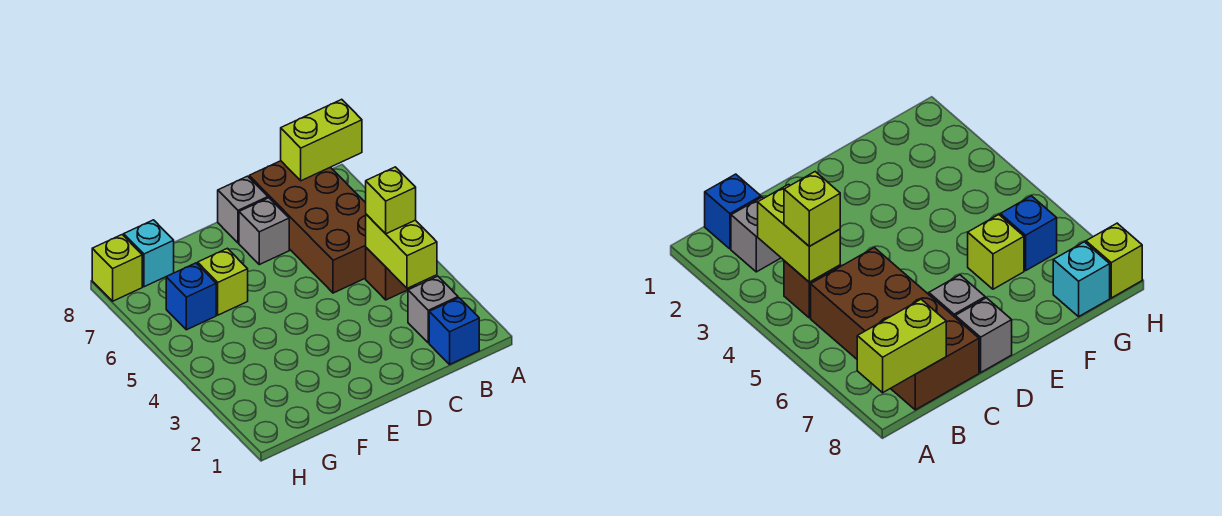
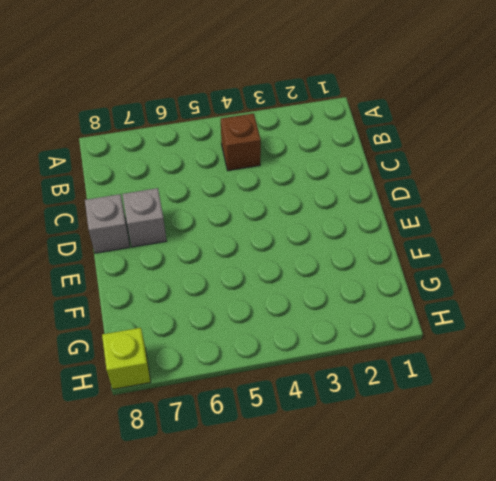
none -> blue brick B1 level 1
none -> grey brick B2 level 1
none -> brown brick B5:C8 level 1

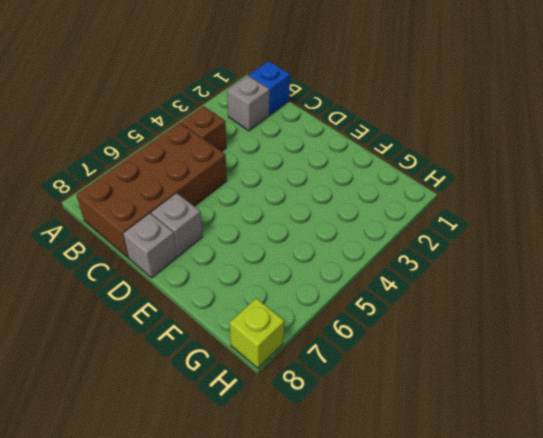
none -> lime brick F6 level 1
none -> blue brick G6 level 1
none -> cyan brick G8 level 1

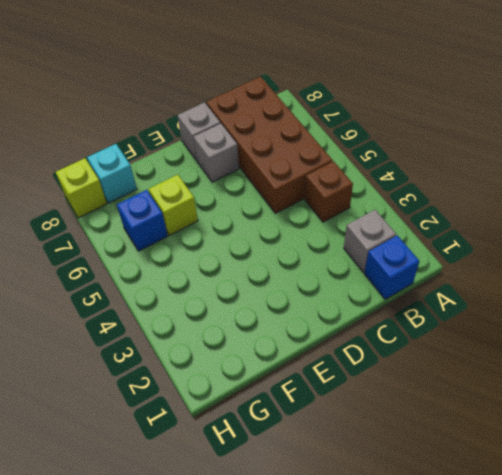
none -> lime brick A8:B8 level 2
none -> lime brick B3:B4 level 2
none -> lime brick B4 level 3

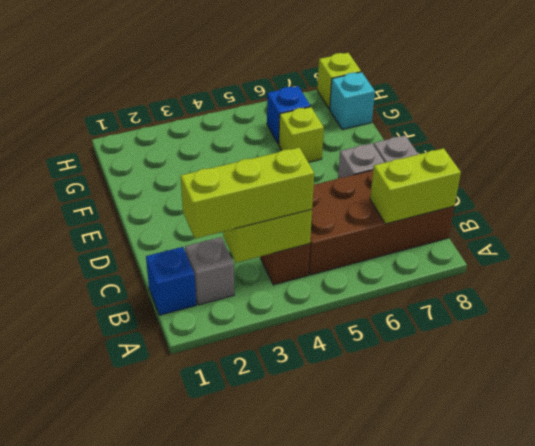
lime brick B2:B4 level 3 -> lime brick B4 level 3
lime brick B7:B8 level 2 -> lime brick A8:B8 level 2

